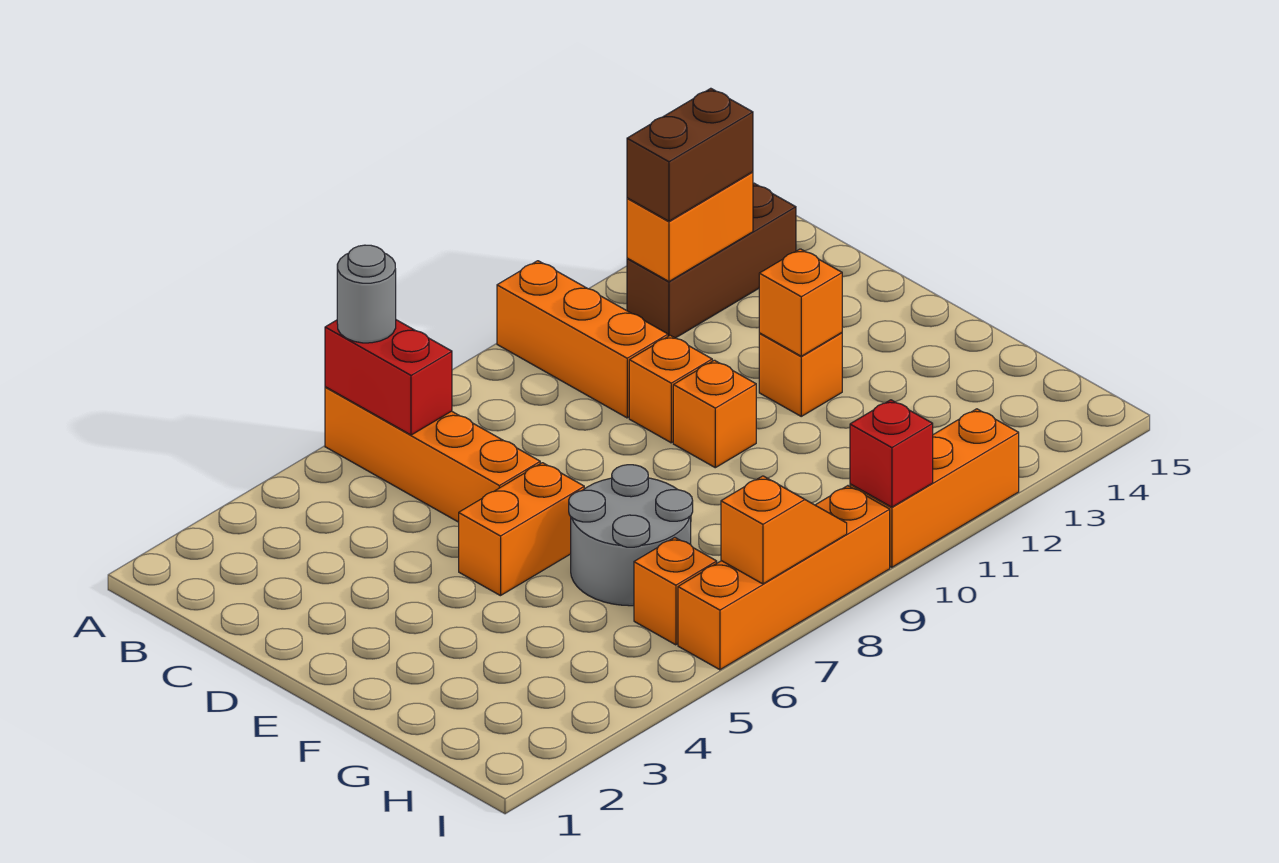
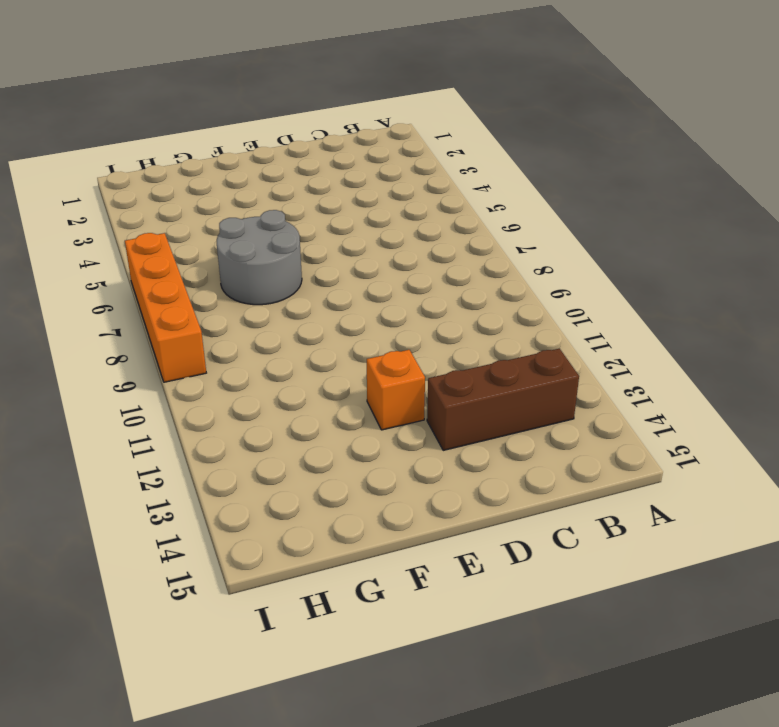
brown brick B13:D13 level 1 -> brown brick B12:B14 level 1
none -> orange brick A6:D6 level 1
none -> orange brick A10:C10 level 1
none -> orange brick D10 level 1

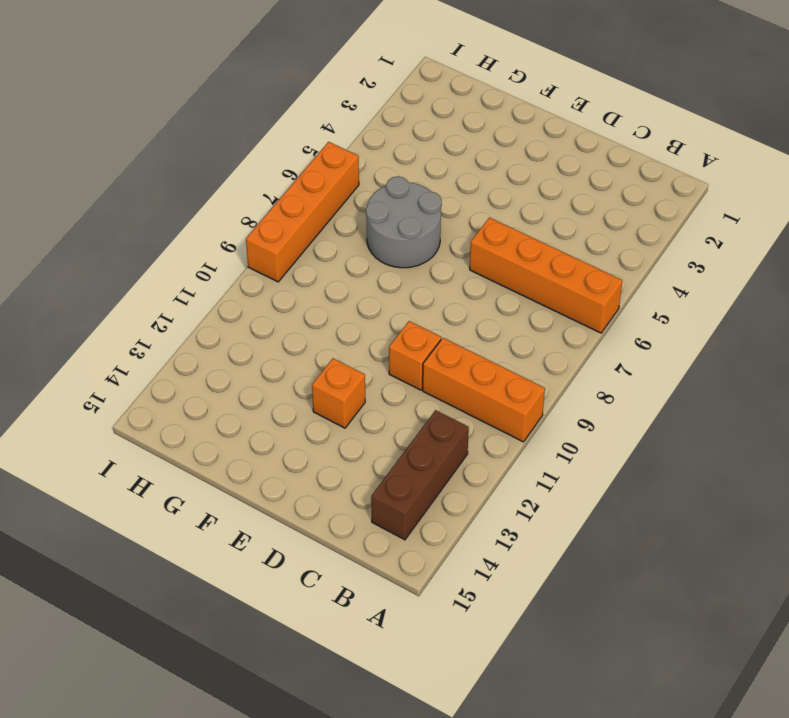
none -> orange brick E5:E6 level 1
none -> orange brick E10 level 1
none -> orange brick H6 level 1

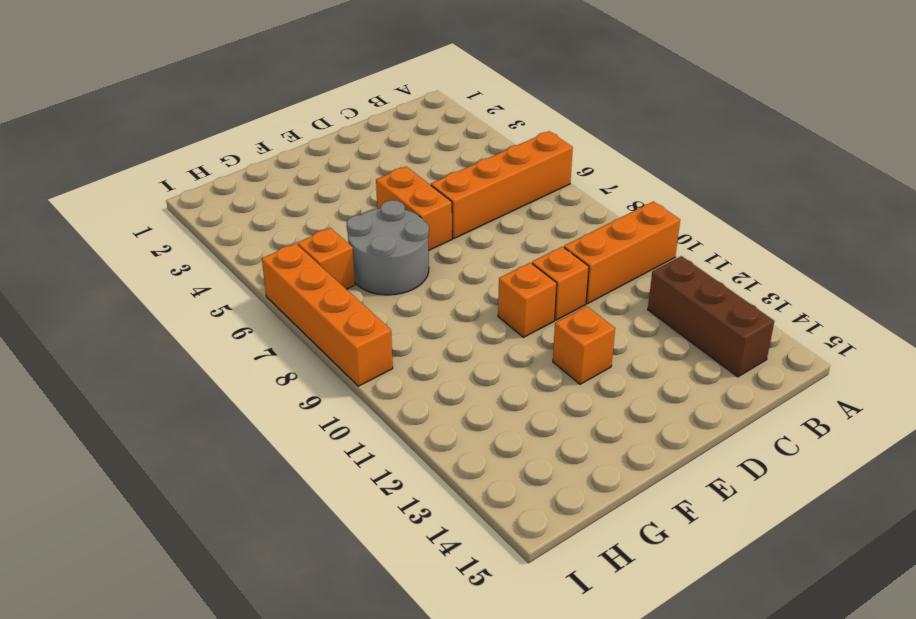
none -> orange brick I10:I12 level 1
none -> red brick A6:B6 level 2
none -> orange brick B12:B13 level 2

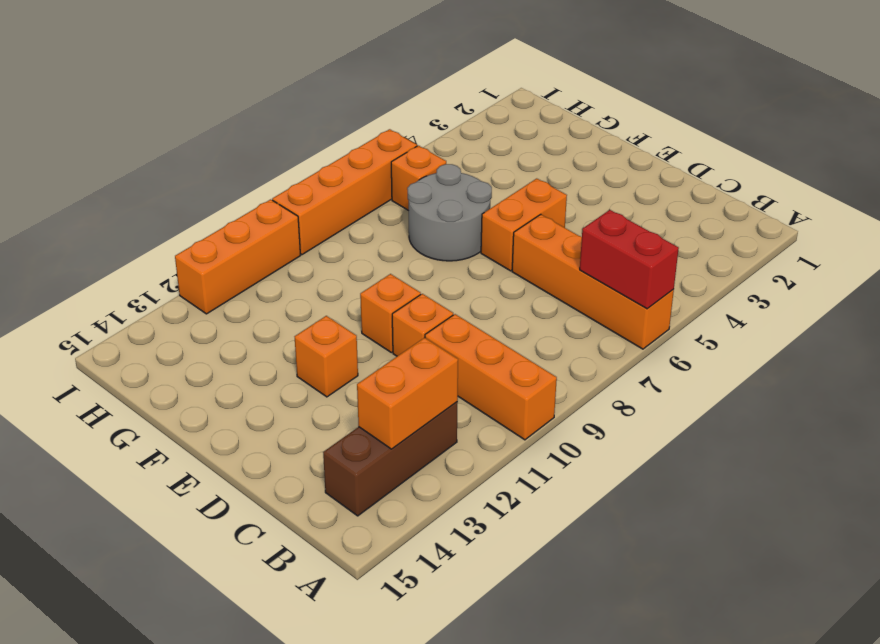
none -> orange brick E12 level 2
none -> orange slope I7:I8 level 2 top 7
none -> red brick I10 level 2

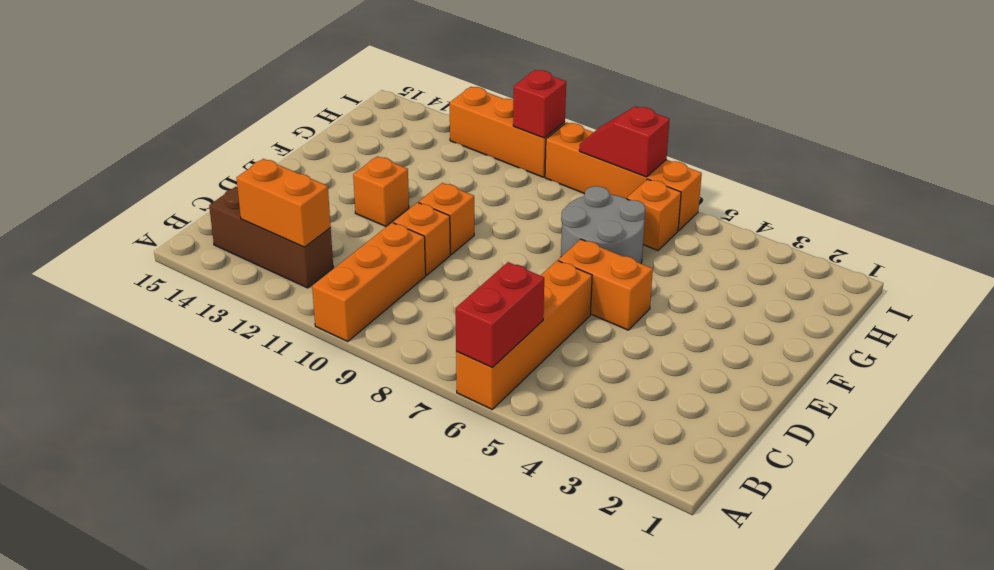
red slope I7:I8 level 2 top 7 -> orange slope I7:I8 level 2 top 7
none -> orange brick E12 level 2
none -> grey round brick A6 level 3
none -> brown brick B12:B13 level 3

